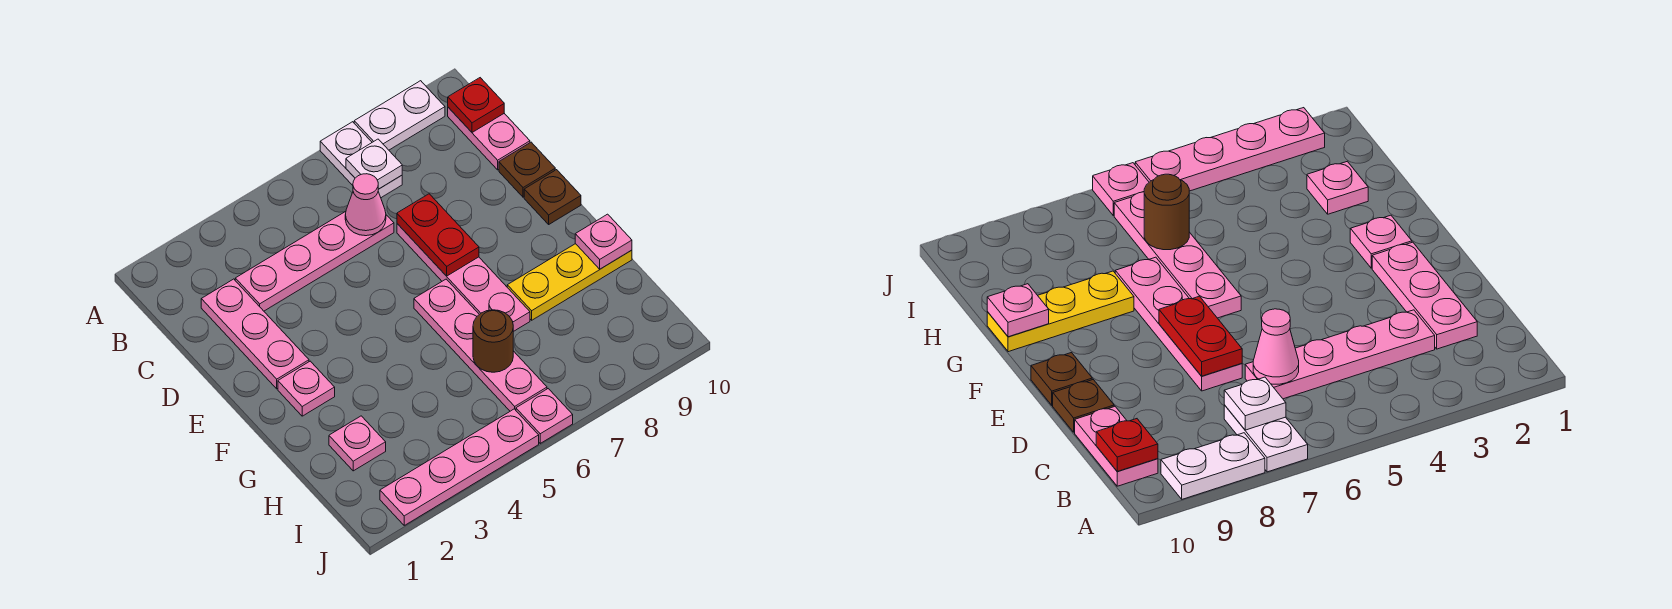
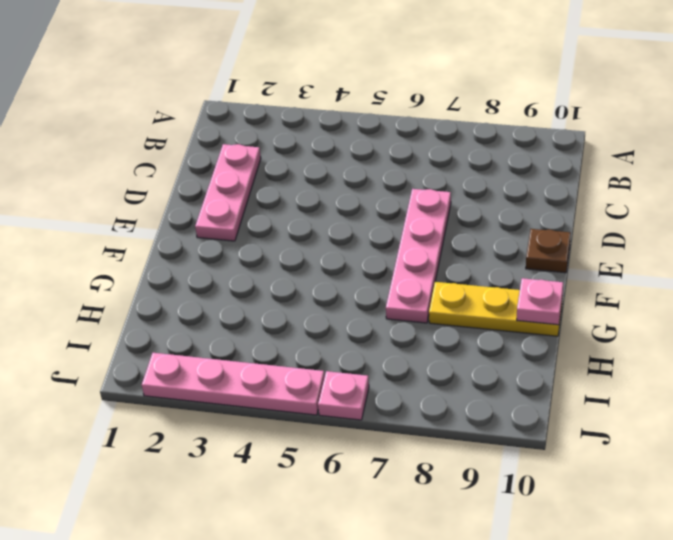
none -> white plate A7:B7 level 1
none -> white plate A8:A9 level 1
none -> pink plate B10:C10 level 1

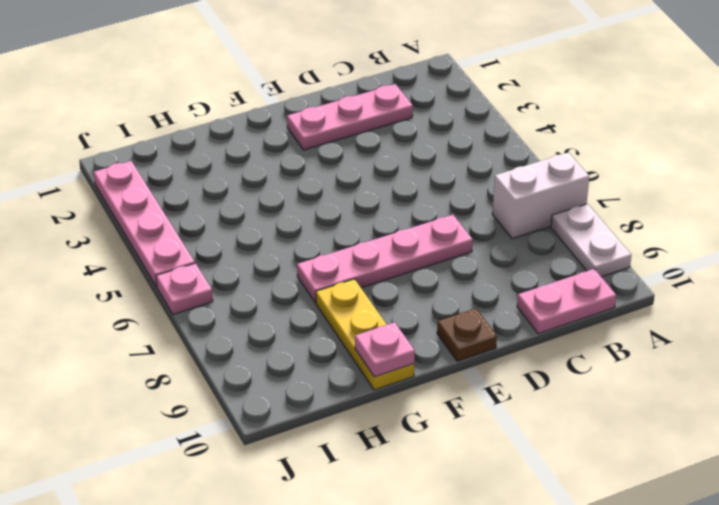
white brick A7:B7 level 1 -> white plate A7:B7 level 1
none -> pink plate C3:C6 level 1
none -> brown plate D10 level 1
none -> pink plate F2 level 1

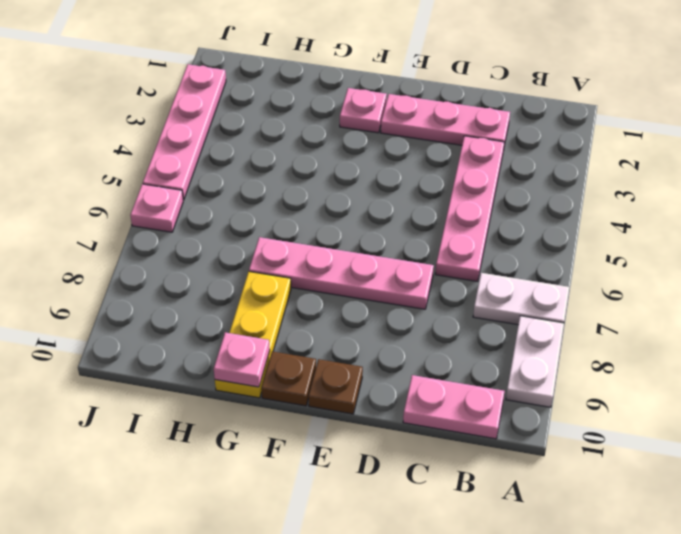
brown plate F10 level 1 -> brown plate D10 level 1
none -> pink plate F6:I6 level 1
none -> pink plate H2 level 1
none -> white plate B7 level 2

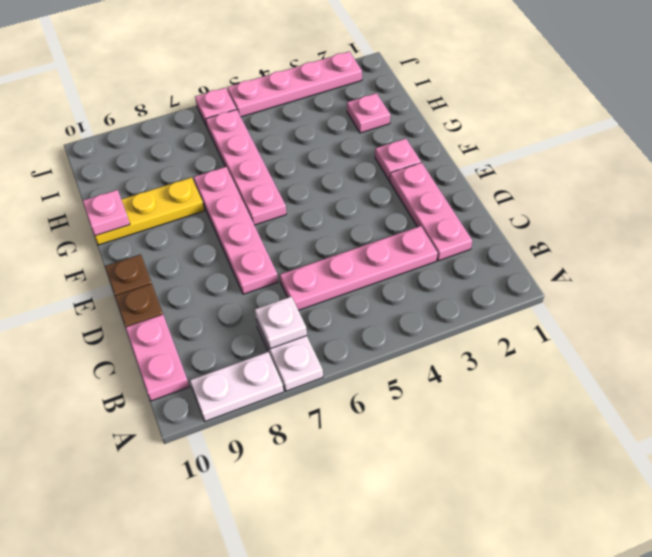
none -> red plate B10 level 2
none -> pink cone C6 level 2
none -> red plate D7:E7 level 2

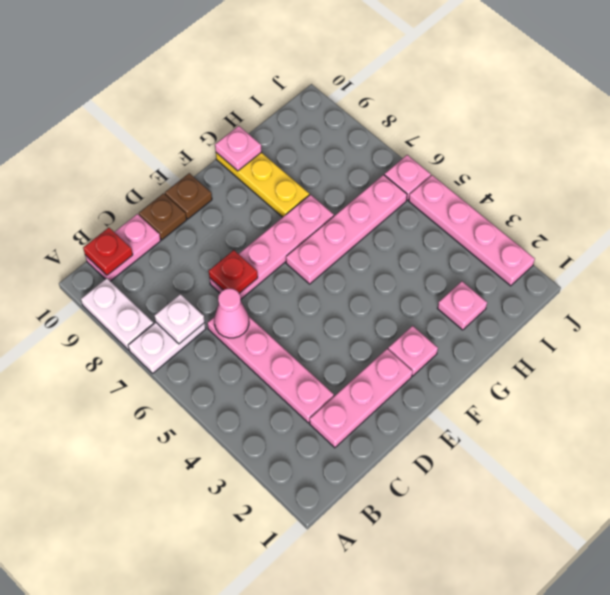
red plate D7 level 2 -> red plate D7:E7 level 2
none -> brown round brick H6 level 2

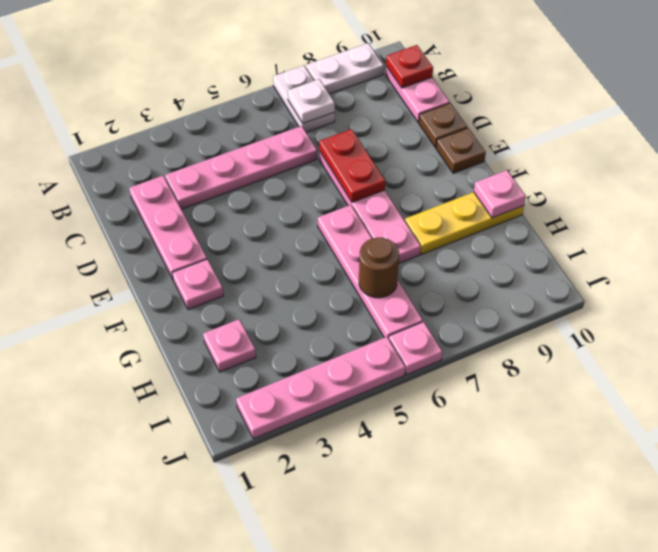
none -> pink cone C6 level 2

